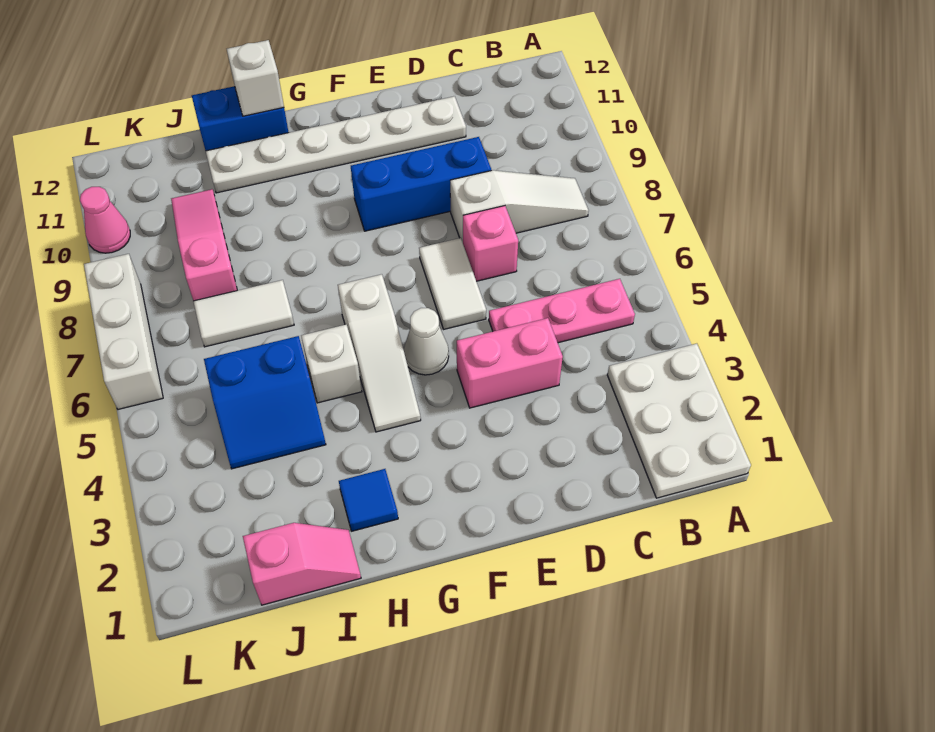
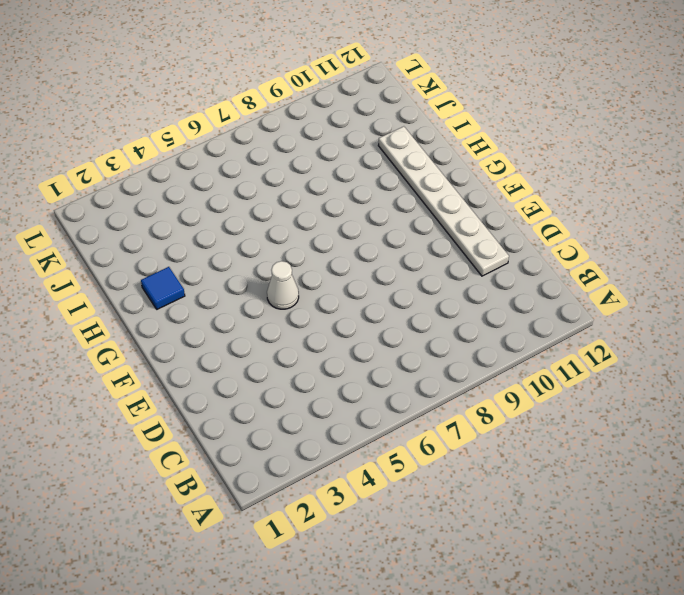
none -> white plate A1:B3 level 1
none -> pink plate B5:D5 level 1
none -> white slope B8:D8 level 1 top D

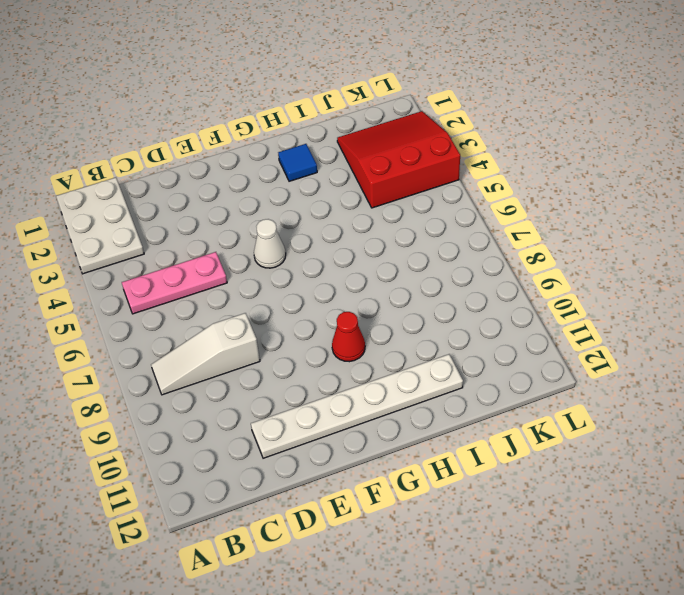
red cone G9 level 1 -> none
red slope J2:L4 level 1 top 4 -> blue slope I4:J5 level 1 top 5
none -> pink brick D4:E4 level 1
none -> pink brick D7 level 1
none -> blue brick D9:F9 level 1

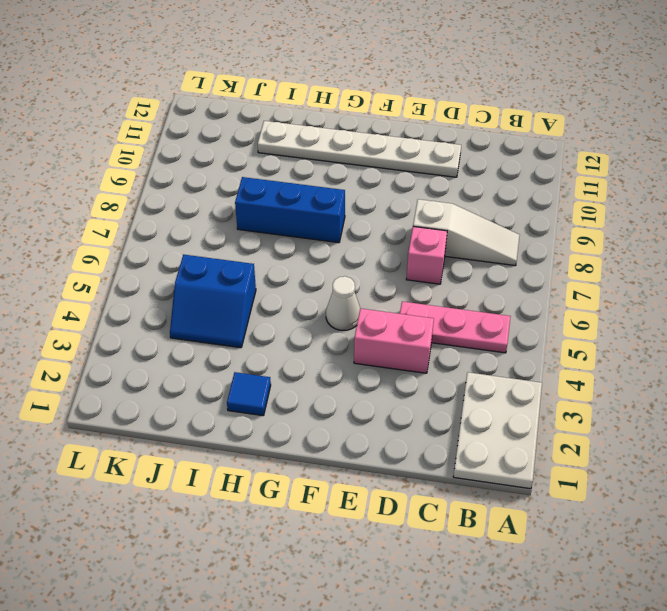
blue brick G8:I8 level 1 -> blue brick D9:F9 level 1
none -> white tile E6:E7 level 1
none -> white slope G4:G6 level 1 top 6
none -> white brick H5 level 1

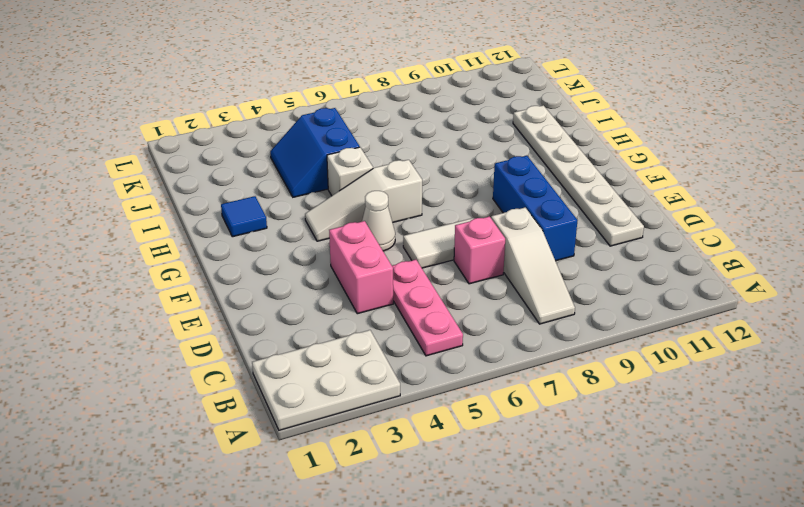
none -> blue brick H12:I12 level 1
none -> pink slope I1:J1 level 1 top J
none -> white tile I7:J7 level 1

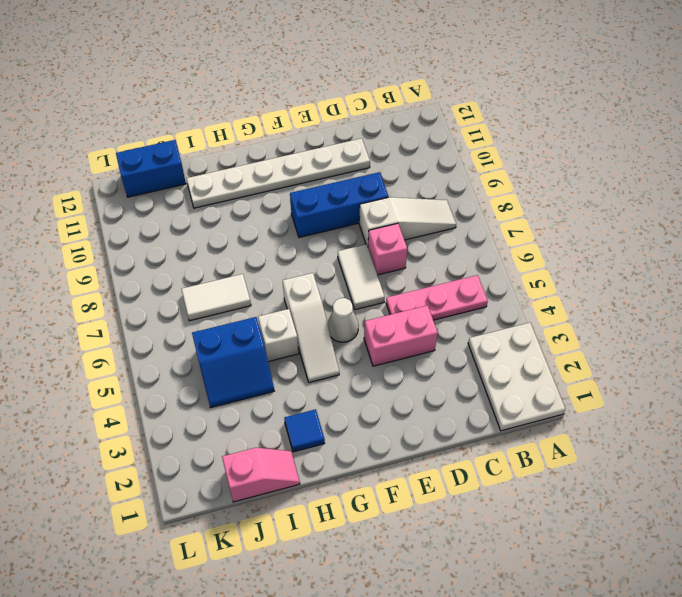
blue brick J12:K12 level 1 -> blue brick H12:I12 level 1
none -> pink slope J8:J10 level 1 top 8
none -> white brick L6:L8 level 1
none -> pink cone L10 level 1

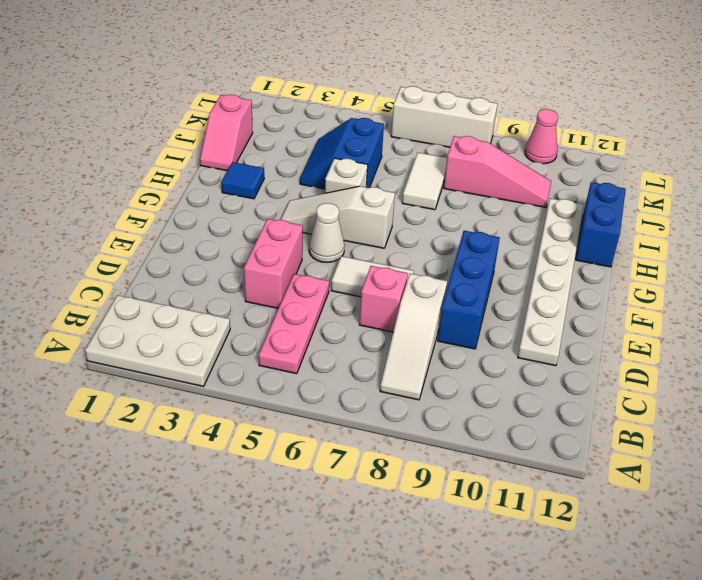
none -> white brick H12 level 2

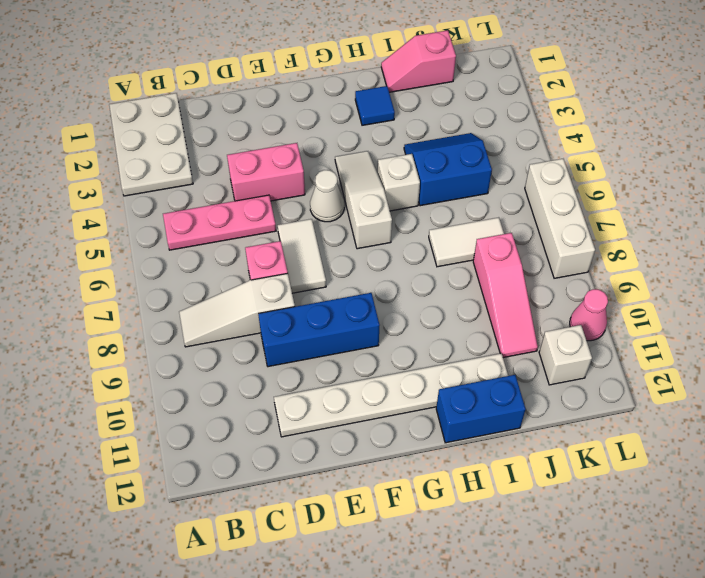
white brick K11 level 1 -> white brick H12 level 2

